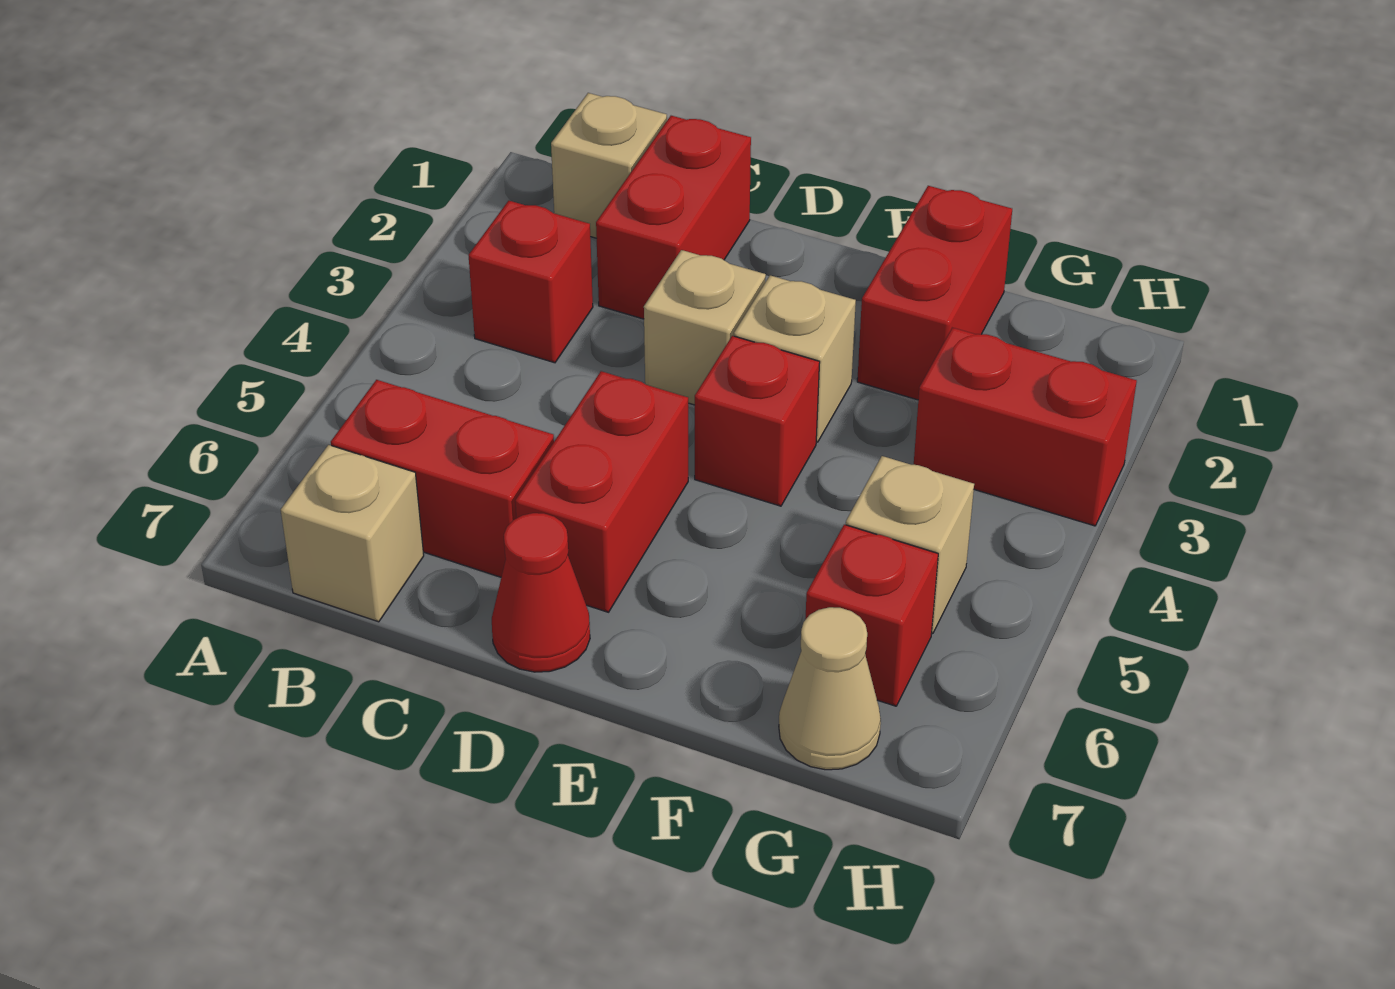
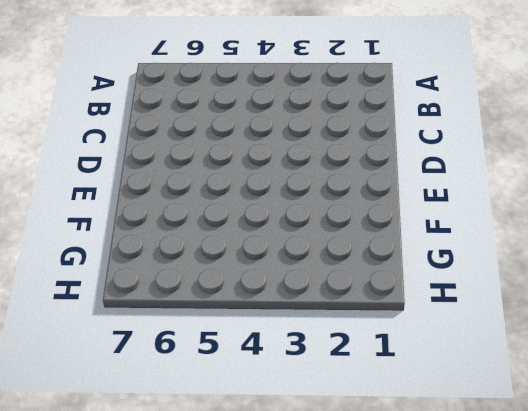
none -> tan brick B1 level 1
none -> red brick B3 level 1
none -> red brick B6:C6 level 1

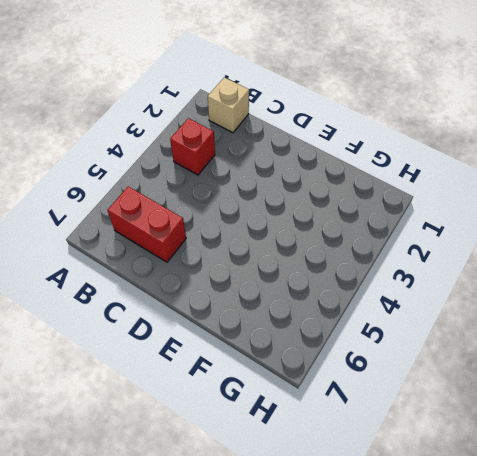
none -> tan brick B7 level 1
none -> red brick C1:C2 level 1
none -> tan brick D3 level 1

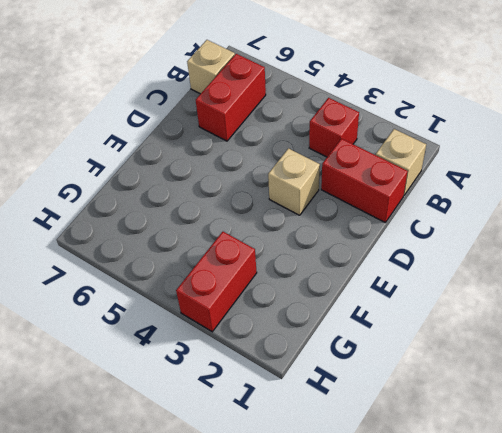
none -> red brick D5:D6 level 1
none -> red cone D7 level 1
none -> tan brick E3 level 1

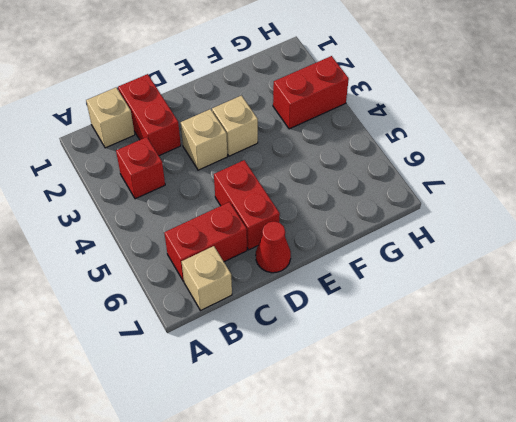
none -> red brick E4 level 1
none -> red brick F1:F2 level 1
none -> tan brick G5 level 1

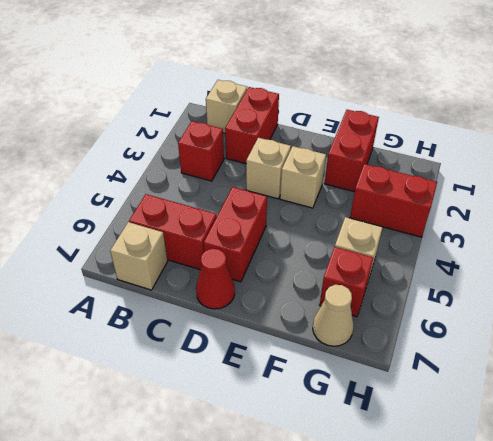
none -> red brick E4 level 1

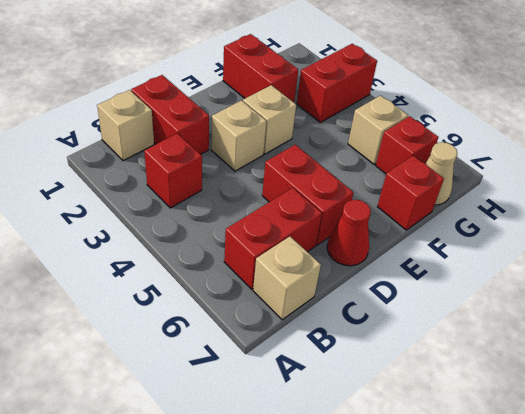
red brick F7 level 1 -> red brick E4 level 1

